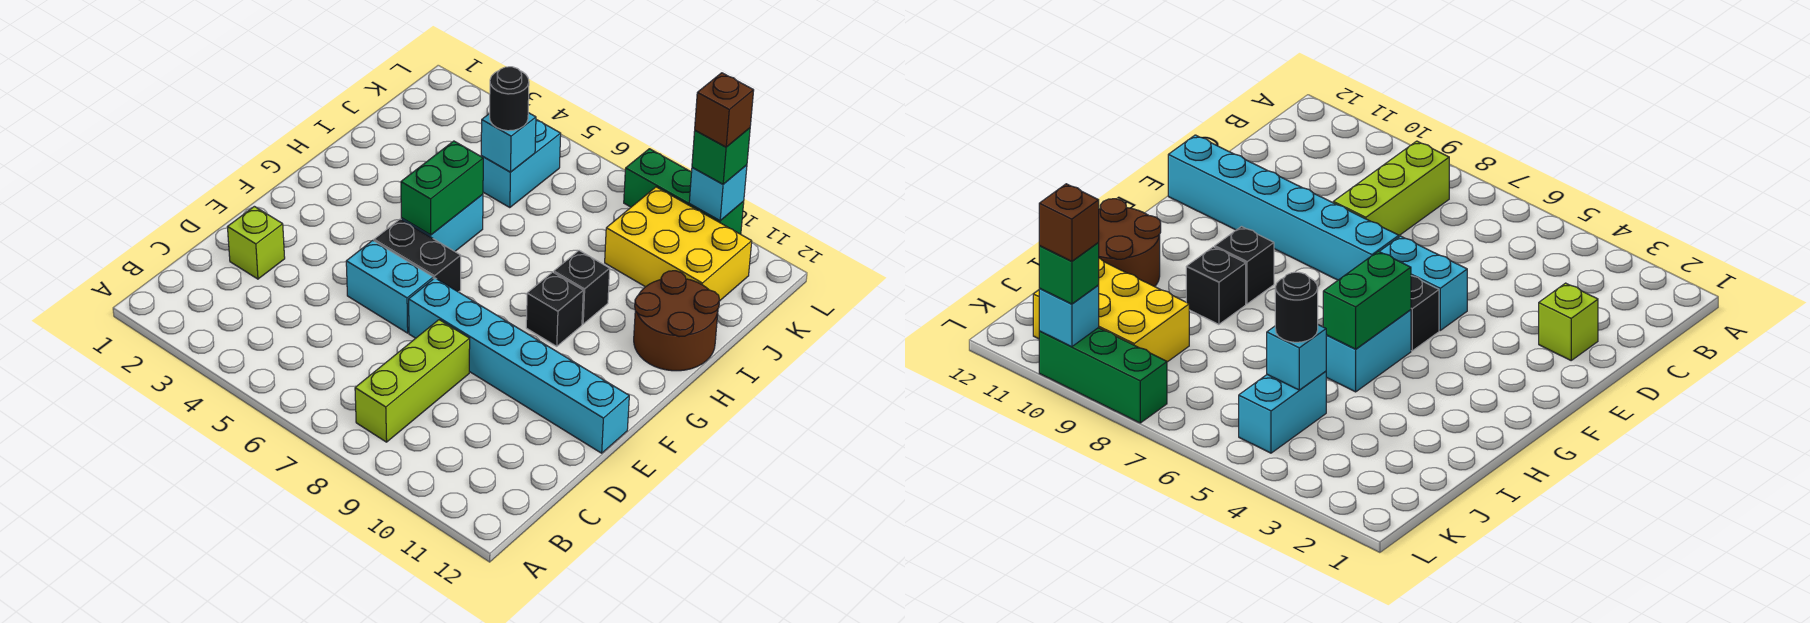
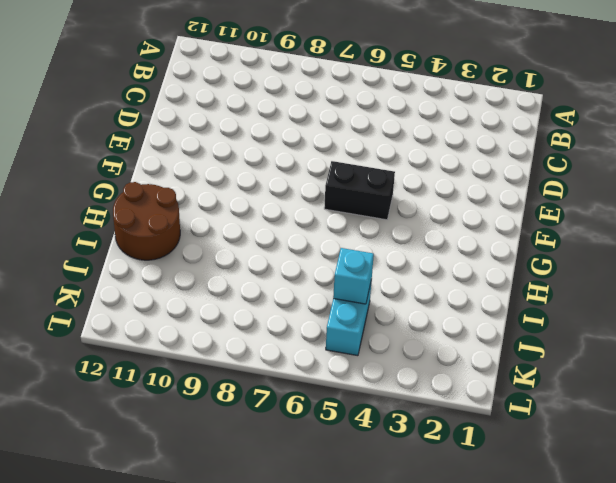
none -> lime brick B8:D8 level 1
none -> lime brick D2 level 1
none -> cyan brick E5:E6 level 1

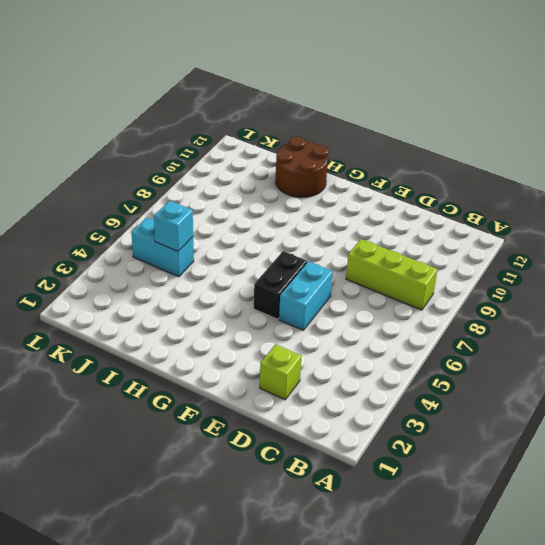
none -> cyan brick E7:E12 level 1
none -> cyan brick G5:H5 level 1
none -> black brick G9 level 1

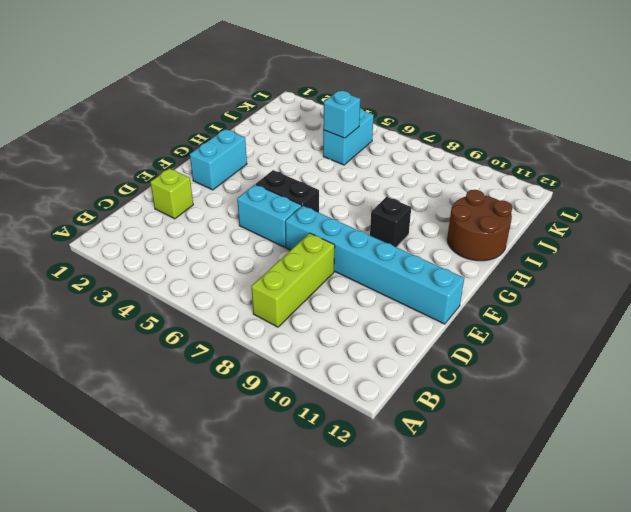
cyan brick F2:G2 level 1 -> cyan brick G5:H5 level 1
none -> black brick H9 level 1
none -> yellow brick J9:K11 level 1
none -> green brick L8:L10 level 1

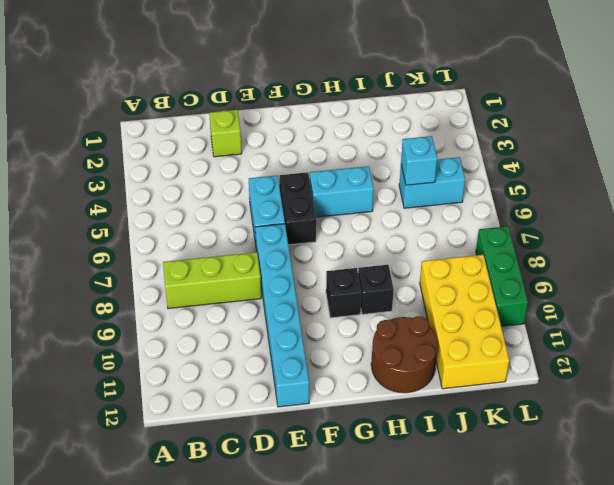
yellow brick J9:K12 level 1 -> yellow brick J9:K11 level 1
none -> green brick G5:H5 level 2
none -> cyan brick L10 level 2
none -> black round brick J5 level 3

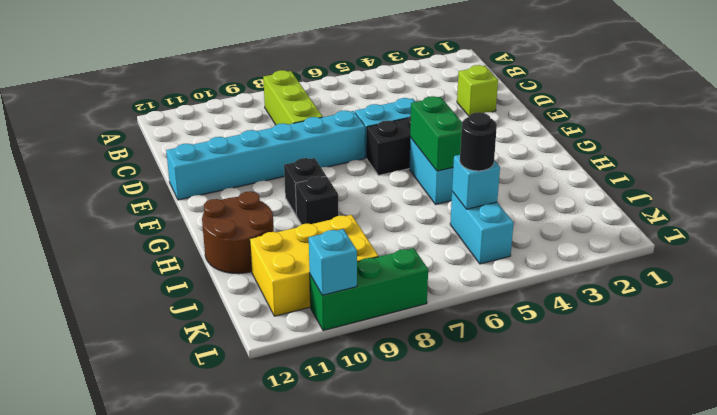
none -> green brick L10 level 3
none -> brown brick L10 level 4

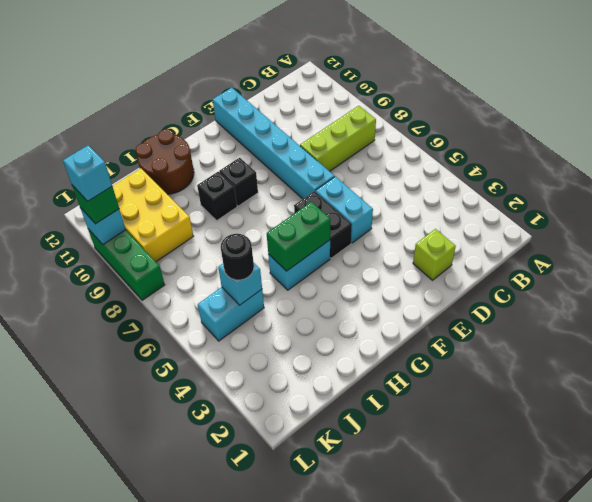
cyan brick L10 level 4 -> brown brick L10 level 4

